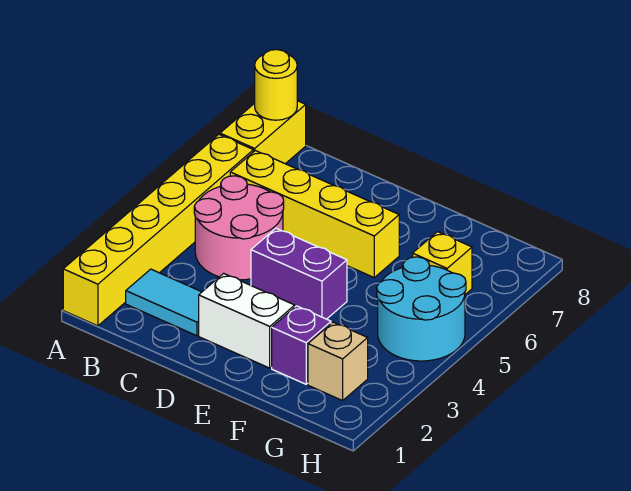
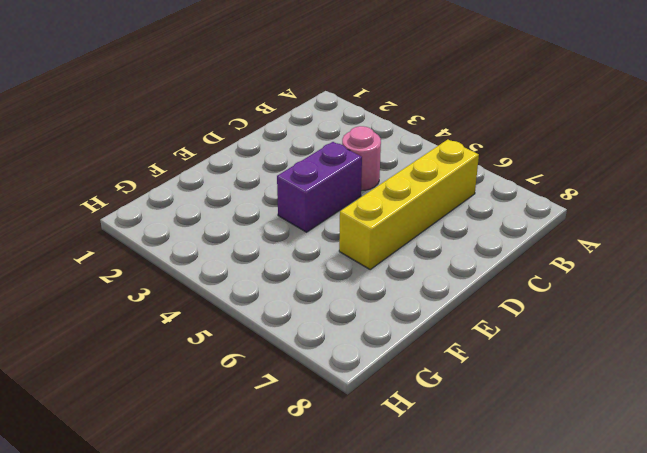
pink round brick C4 level 1 -> pink round brick B4:C5 level 1
none -> yellow brick A1:A6 level 1
none -> yellow brick A7:A8 level 1
none -> cyan tile B2:C2 level 1

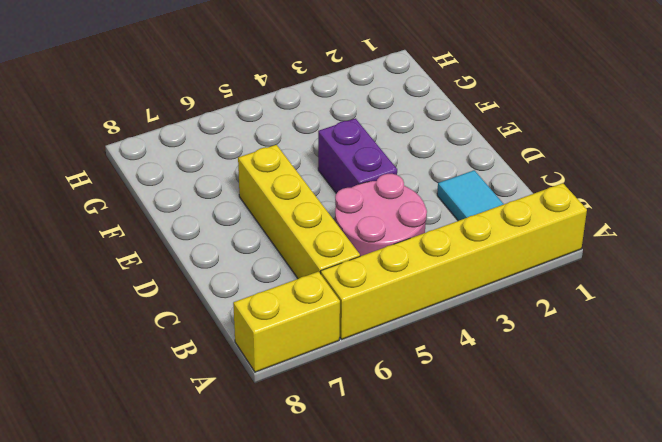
none -> white brick D2:E2 level 1
none -> purple brick F2 level 1
none -> tan brick G2 level 1

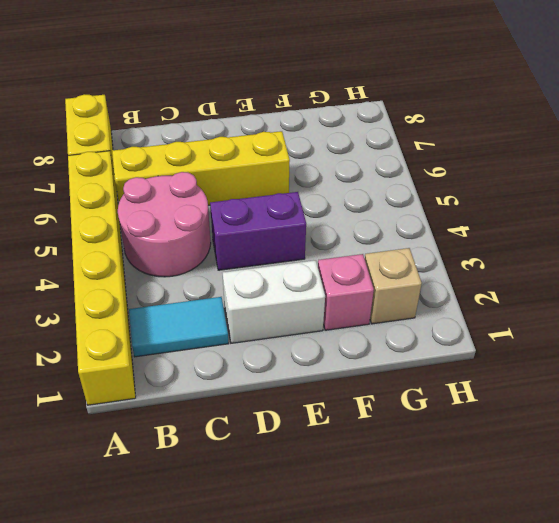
pink brick F2 level 1 -> purple brick F2 level 1
none -> cyan round brick G4:H5 level 1
none -> yellow brick G6 level 1
none -> yellow round brick A8 level 2

